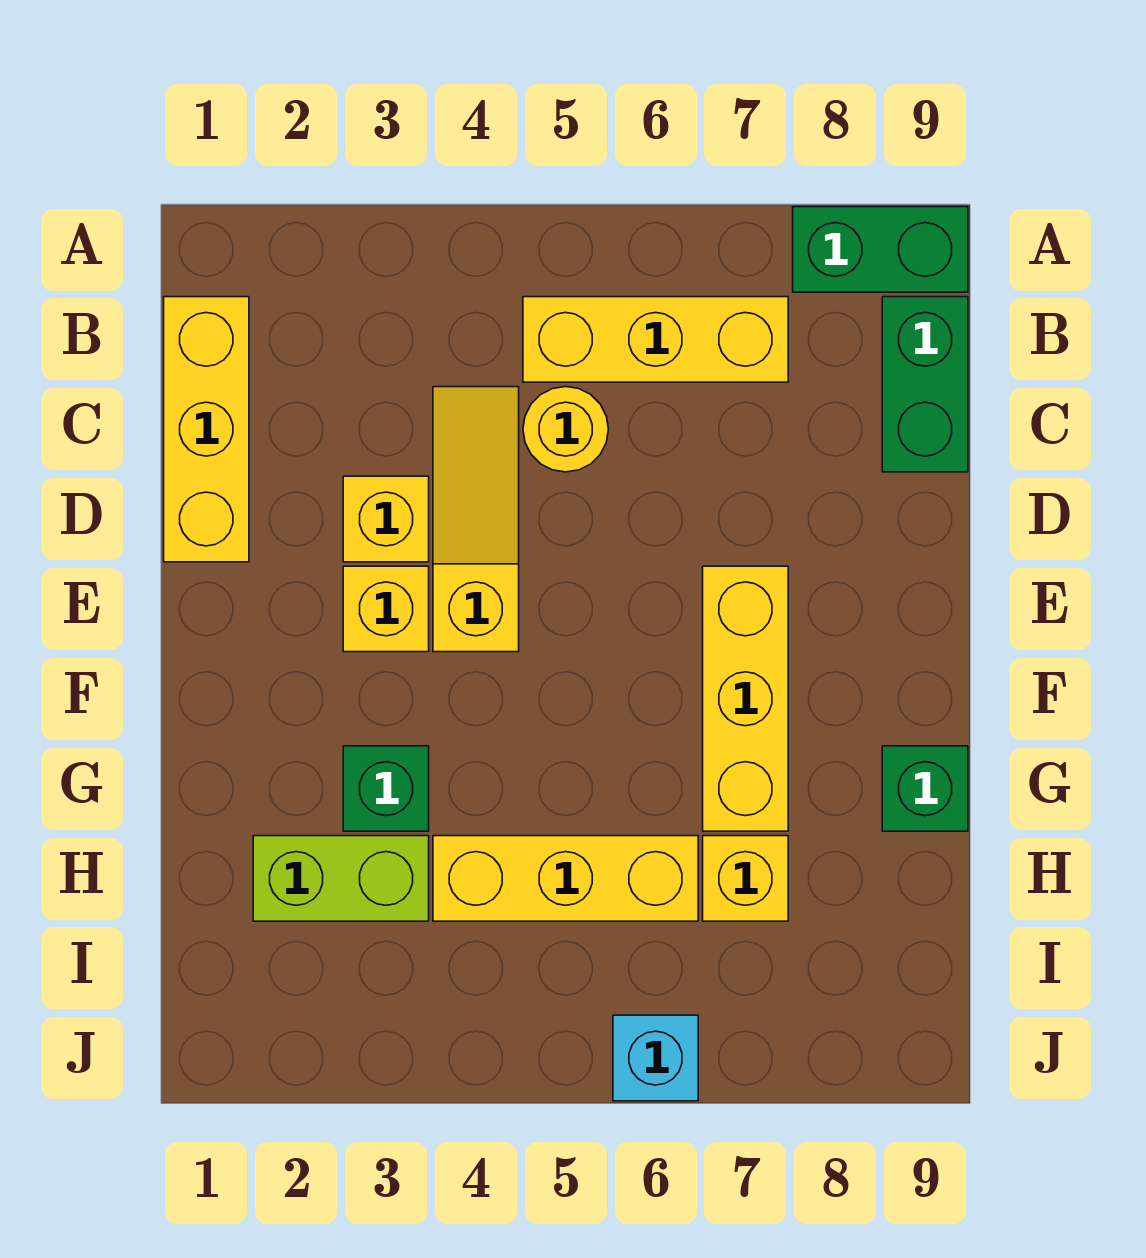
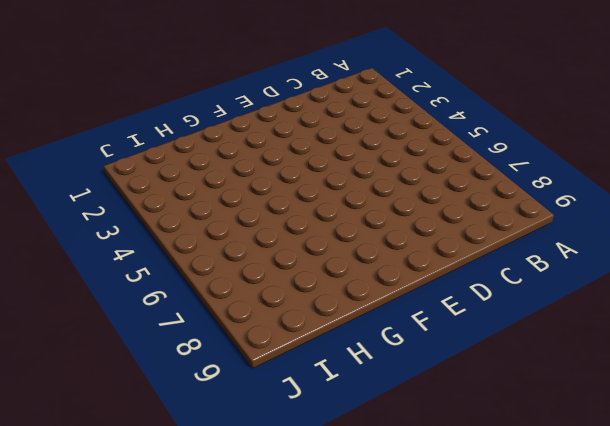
none -> green brick A8:A9 level 1
none -> yellow brick B1:D1 level 1
none -> yellow brick B5:B7 level 1

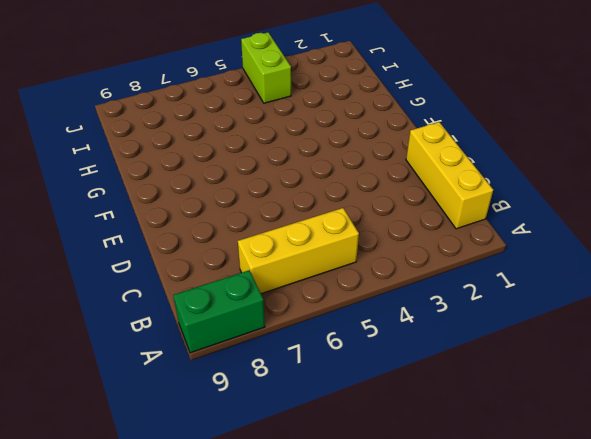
lime brick I4:J4 level 1 -> lime brick H2:H3 level 1
none -> green brick B9:C9 level 1
none -> yellow slope C4:E4 level 1 top E
none -> yellow round brick C5 level 1

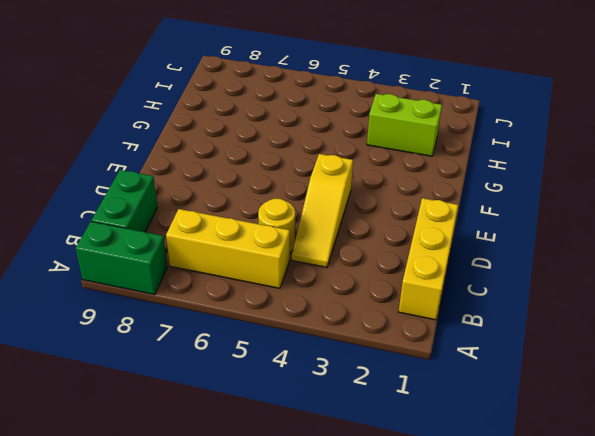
none -> yellow brick D3 level 1
none -> yellow brick E3 level 1
none -> yellow brick E7:G7 level 1

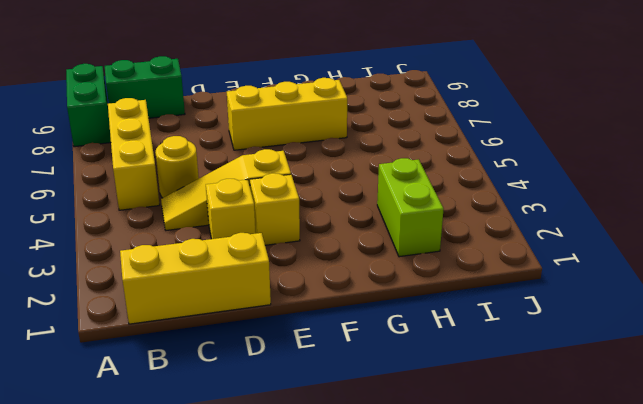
none -> green brick G3 level 1
none -> green brick G9 level 1
none -> yellow brick H4:H6 level 1

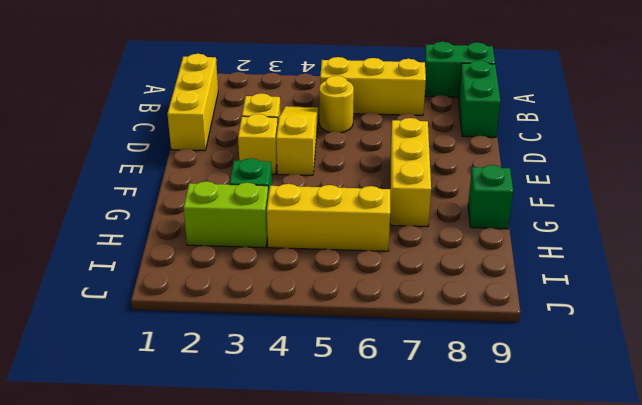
none -> yellow brick H7 level 1
none -> cyan brick J6 level 1

